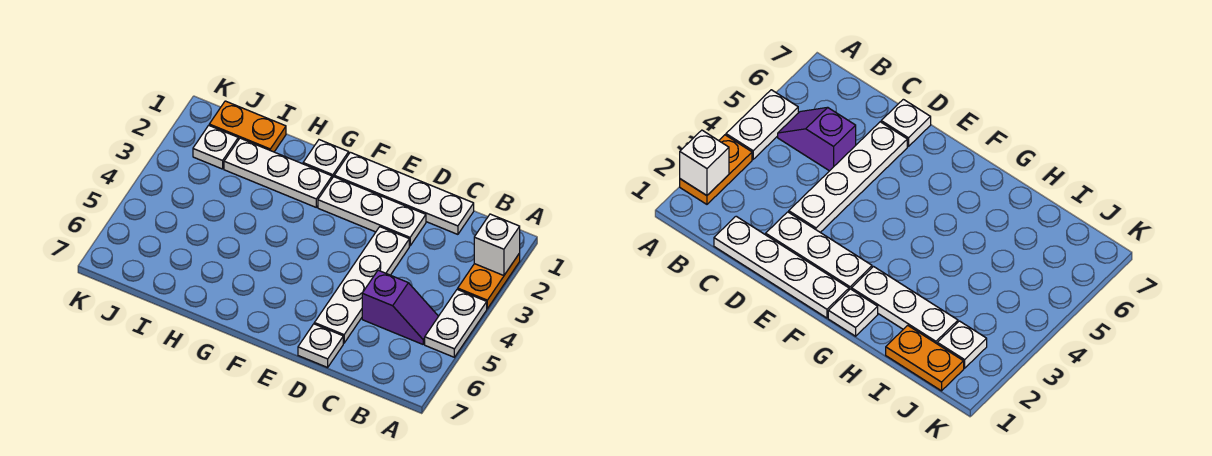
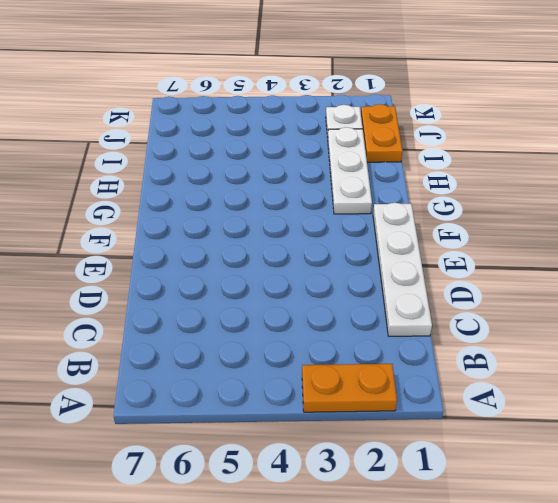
none -> white plate A4:A5 level 1
none -> purple slope B5:C5 level 1 top C
none -> white plate D2:F2 level 1

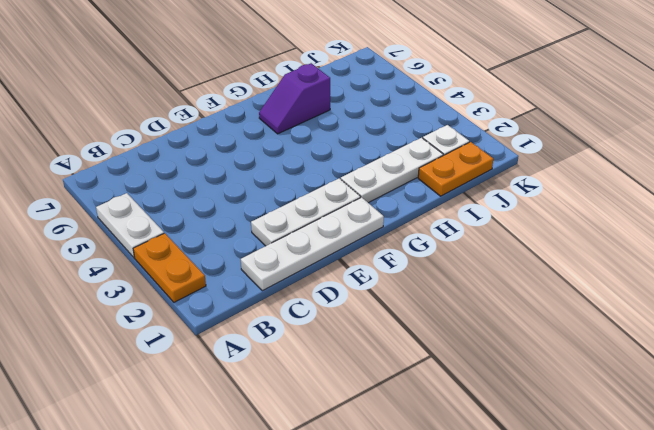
purple slope G6:H6 level 1 top H -> purple slope B5:C5 level 1 top C
none -> white plate D3:D6 level 1
none -> white plate D7 level 1
none -> white plate G1 level 1

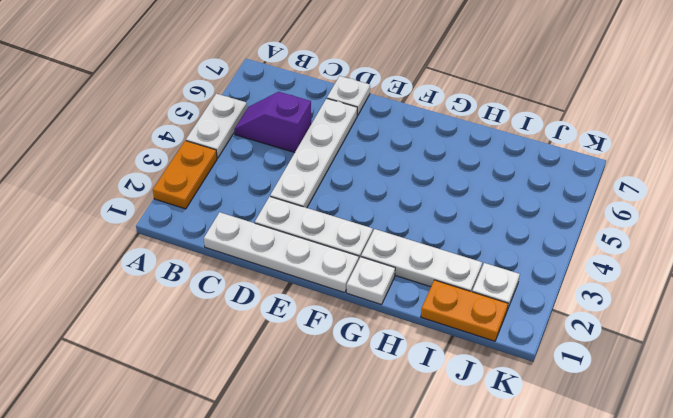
none -> white brick A2 level 2

